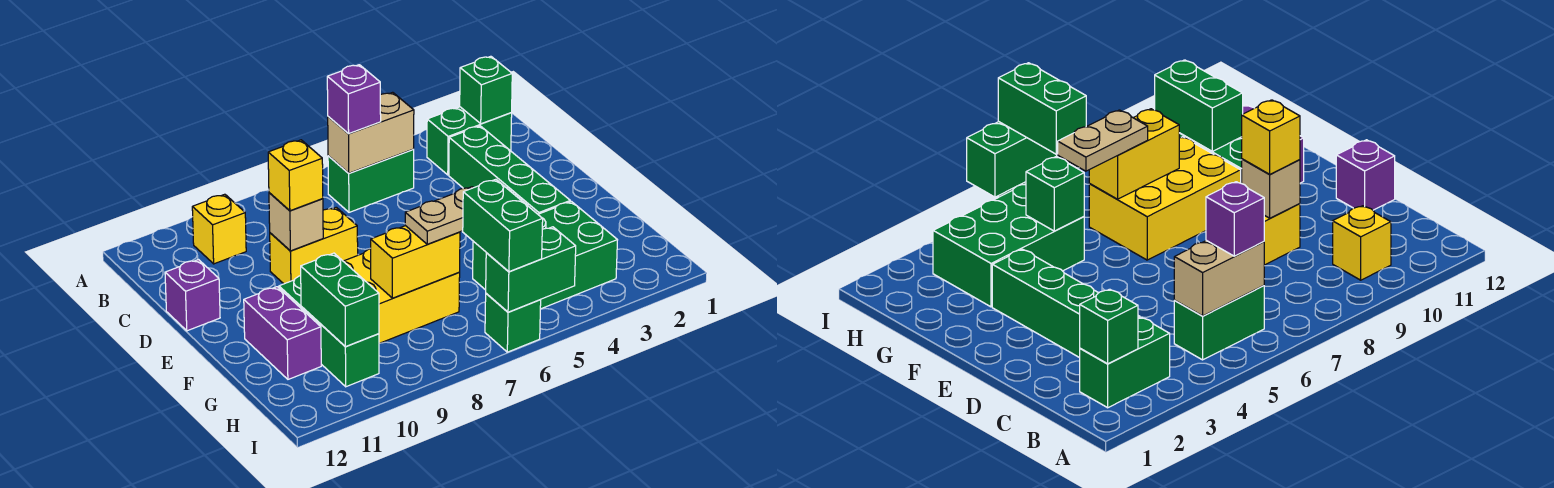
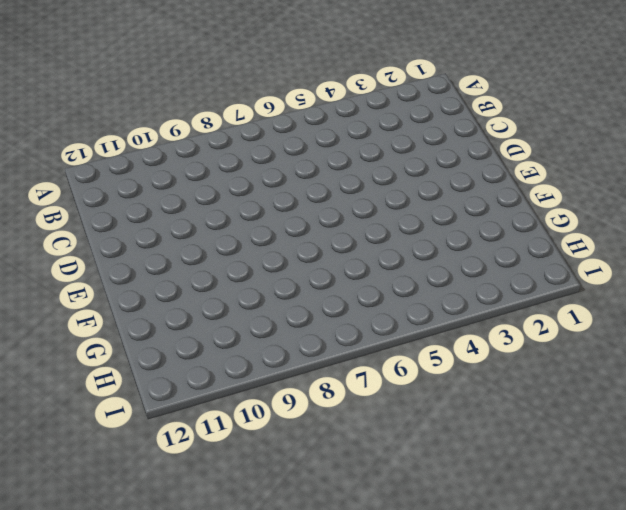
none -> green brick B2:B3 level 1
none -> green brick B5:B6 level 1
none -> yellow brick B10 level 1

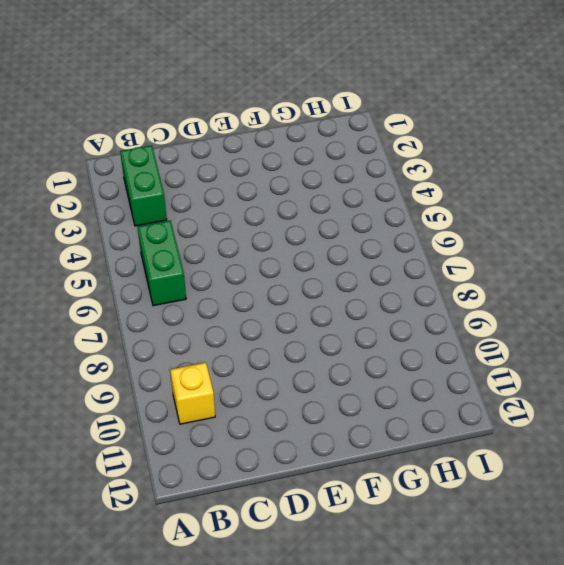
none -> green brick C3:F3 level 1
none -> yellow brick D8:D9 level 1
none -> purple brick D12 level 1

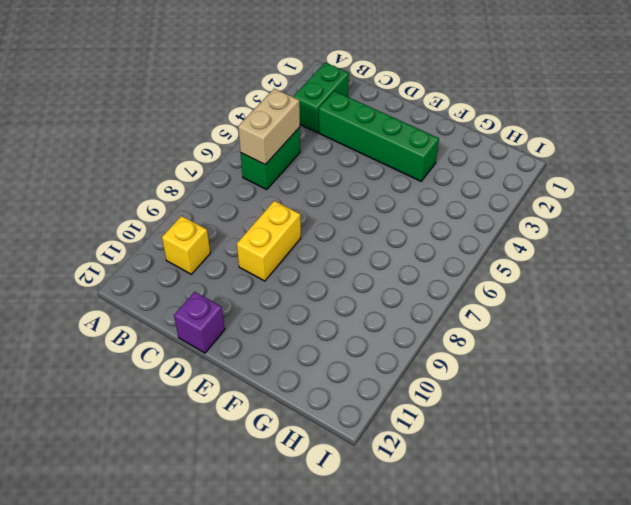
none -> yellow brick F7:G9 level 1
none -> green brick F10:H10 level 1
none -> purple brick F11:G11 level 1

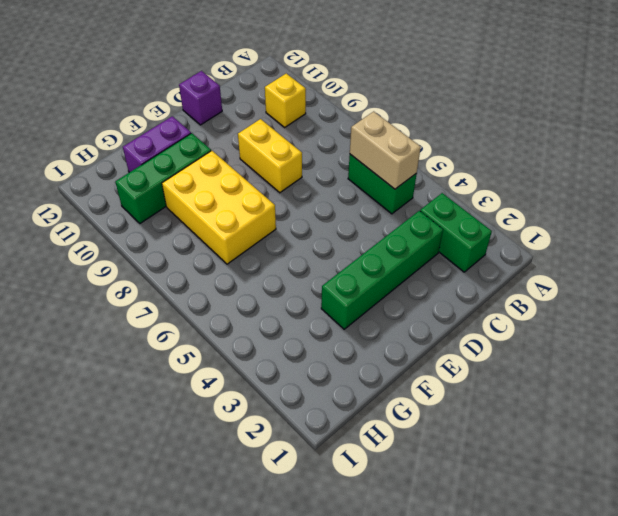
none -> green brick G3:H5 level 1
none -> green brick I6 level 1
none -> green brick B2 level 2

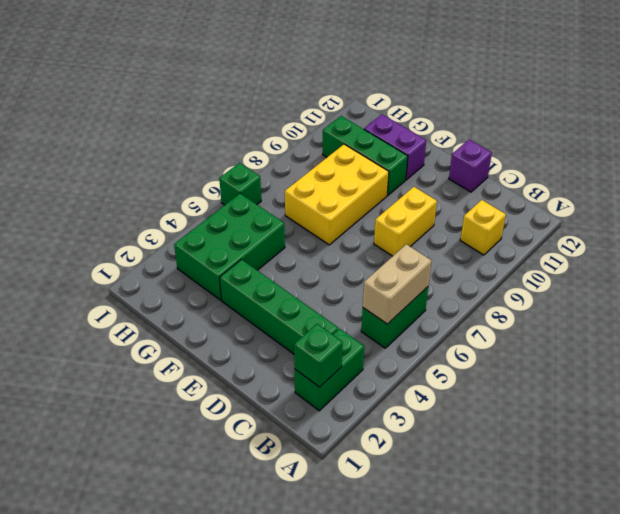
none -> tan brick D9 level 2
none -> green brick G5 level 2
none -> yellow brick G7:G8 level 2

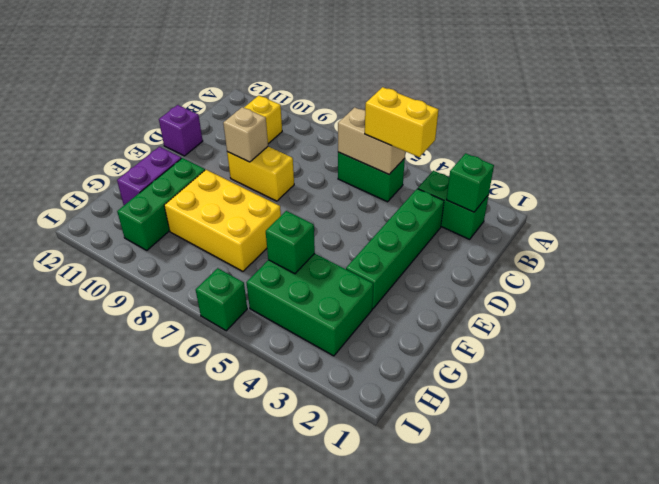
yellow brick B4:B5 level 3 -> yellow brick G7:G8 level 2
none -> green brick G10:H10 level 2
none -> green brick I5:I6 level 2
none -> purple brick B6 level 3

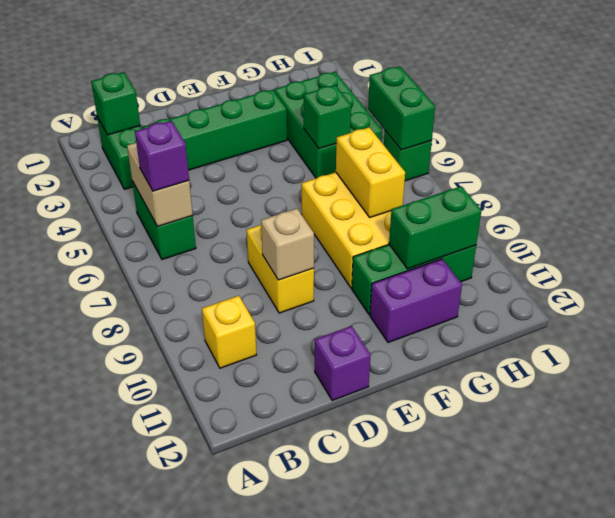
none -> yellow brick D9 level 3
none -> tan plate G6:G7 level 3
none -> green brick H6:I6 level 3

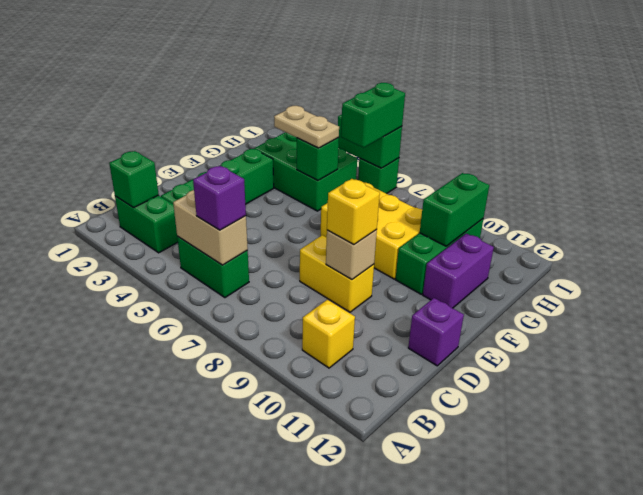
tan plate G4:G5 level 3 -> tan plate G6:G7 level 3
none -> yellow brick G7:G8 level 2

